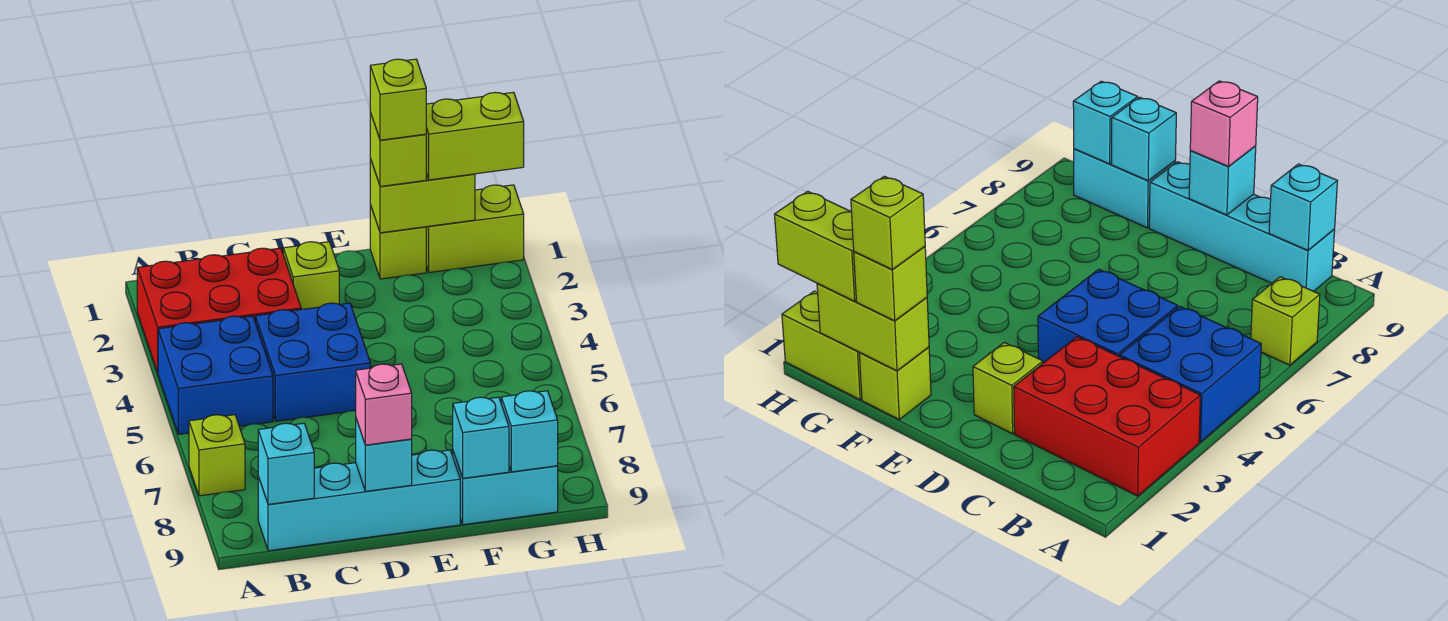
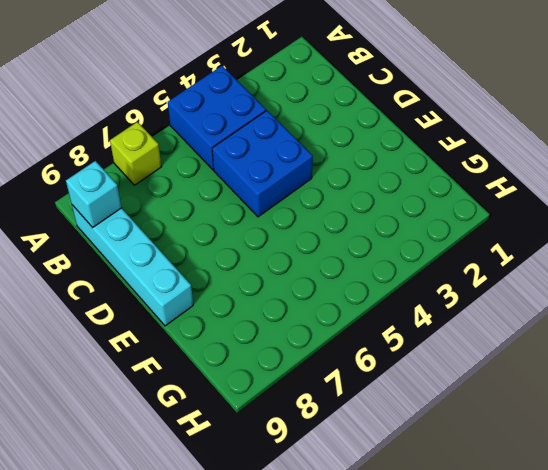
none -> red brick A2:C3 level 1
none -> lime brick D2 level 1
none -> lime brick F1 level 1

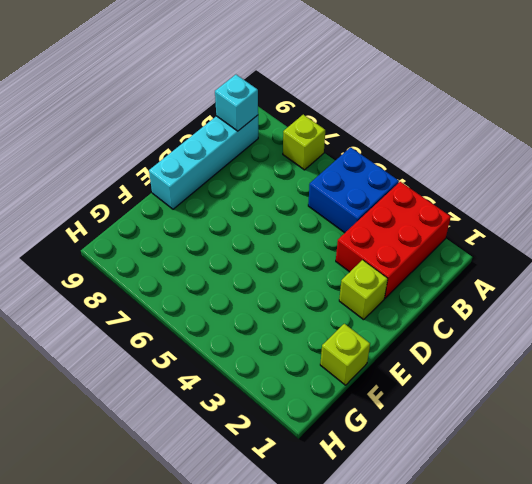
none -> blue brick C4:D5 level 1
none -> cyan brick F9:G9 level 1
none -> lime brick G1:H1 level 1

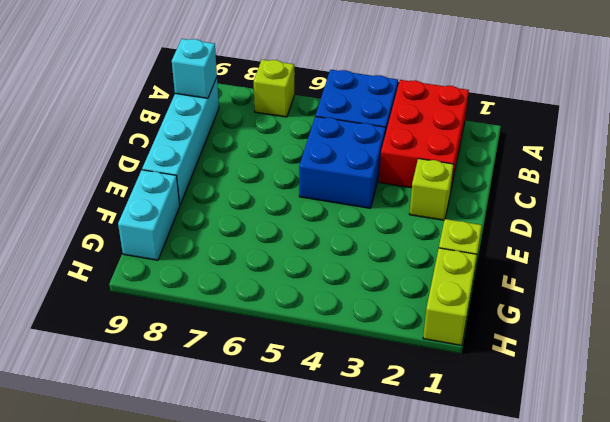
none -> cyan brick D9 level 2
none -> lime brick F1:G1 level 2
none -> cyan brick F9 level 2

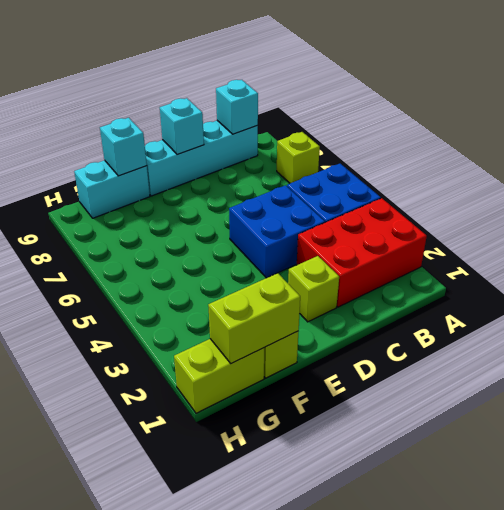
none -> cyan brick G9 level 2
none -> pink brick D9 level 3
none -> lime brick F1 level 3

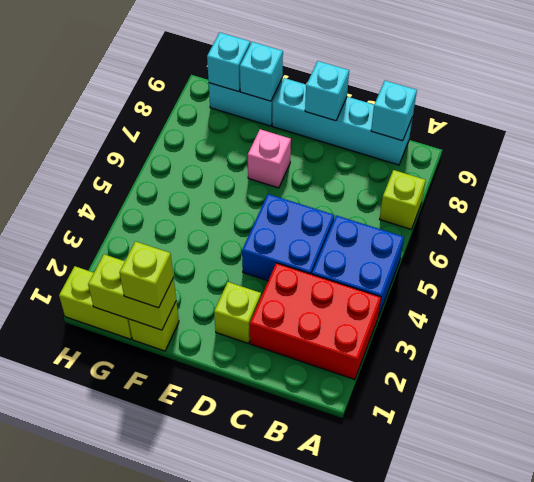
pink brick E7 level 1 -> pink brick D9 level 3
none -> lime brick G1:H1 level 3
none -> lime brick F1 level 4

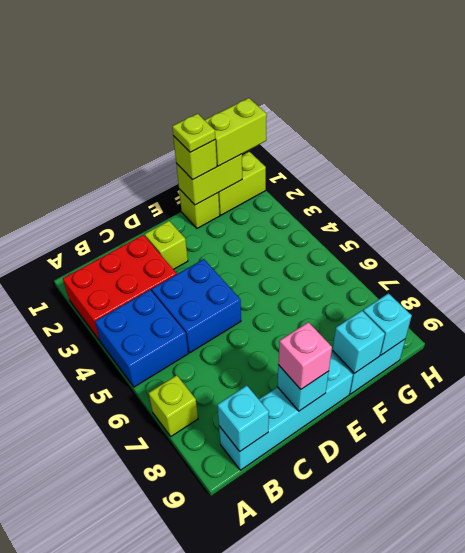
lime plate F1 level 4 -> lime brick F1 level 4

